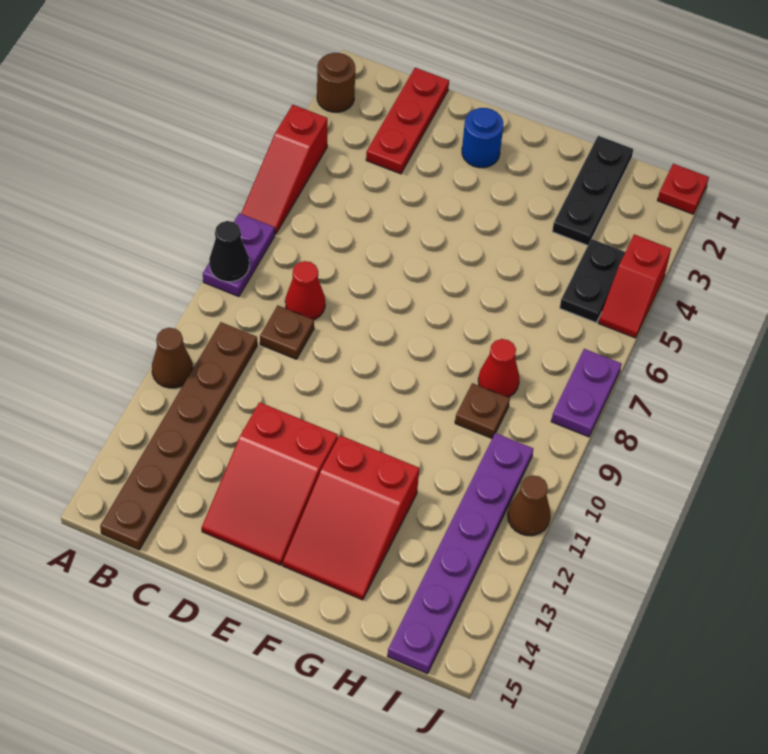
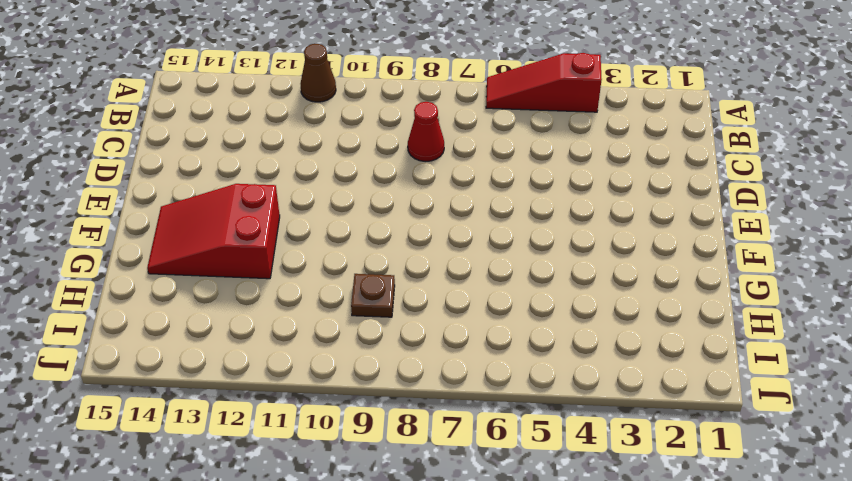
none -> brown round brick A2 level 1
none -> purple plate A7:A8 level 1
none -> brown plate B10:B15 level 1

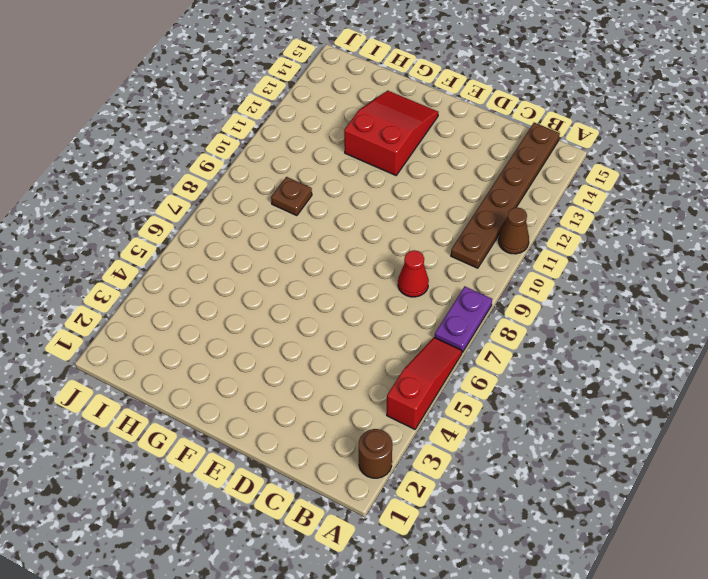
none -> red plate C1:C3 level 1
none -> brown plate C9 level 1
none -> red slope D12:E14 level 1 top 12

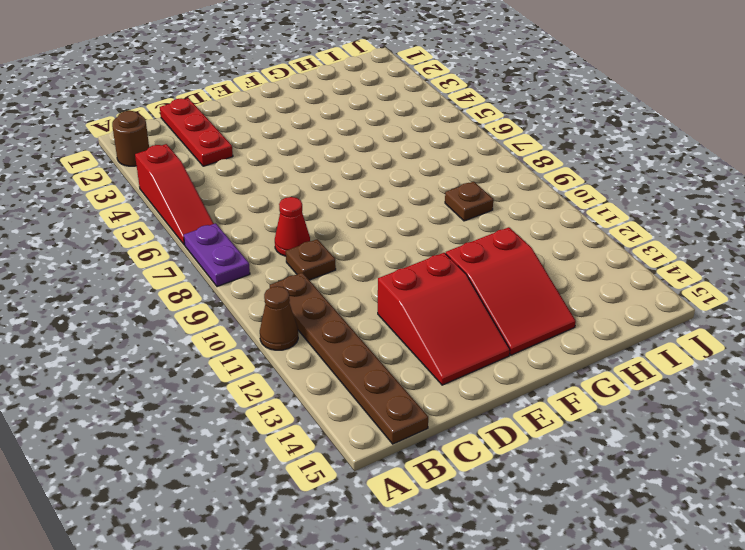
none -> blue round brick E2 level 1
none -> black plate H1:H3 level 1
none -> red cone H8 level 1

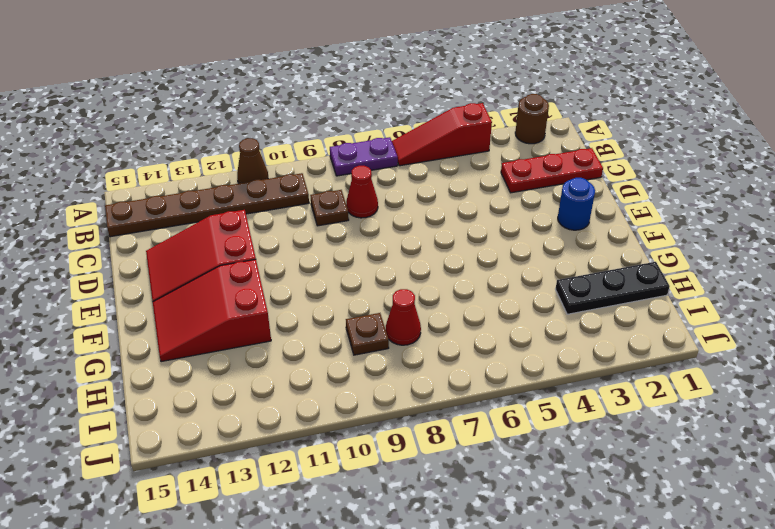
none -> black plate I4:I5 level 1
none -> purple plate I10:I15 level 1
none -> red plate J1 level 1

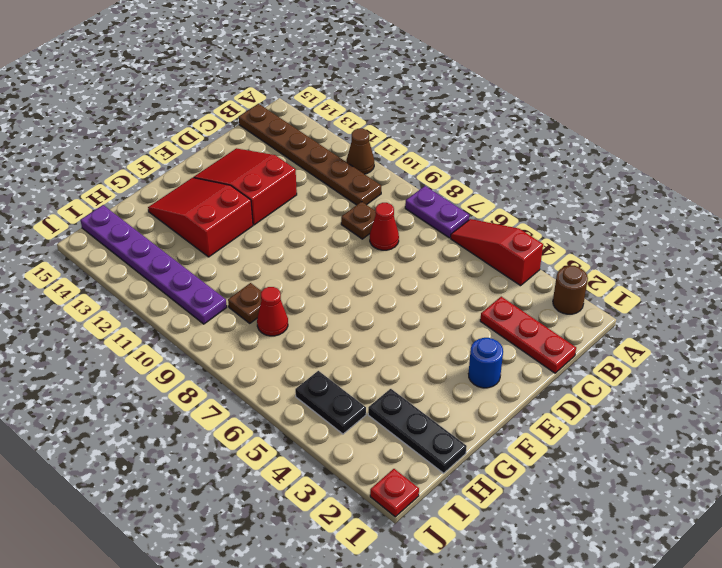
none -> red slope J4:J5 level 1 top 4
none -> purple plate J7:J8 level 1
none -> brown cone J11 level 1

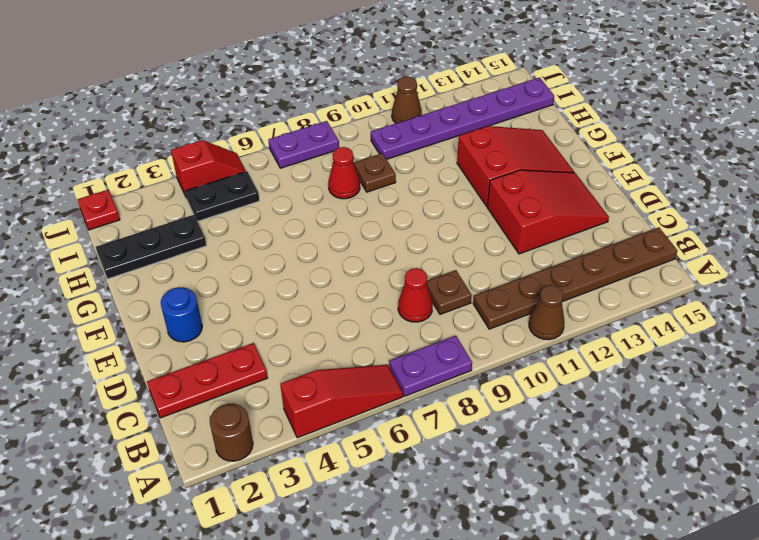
none -> black cone A8 level 2

